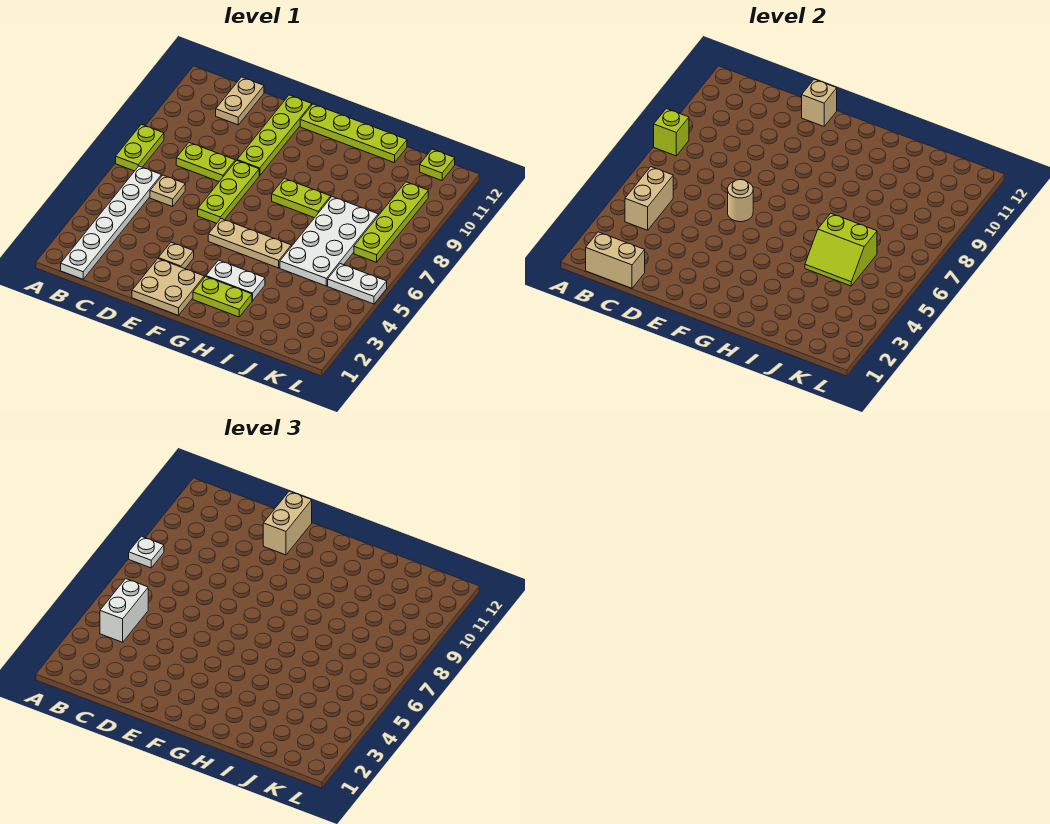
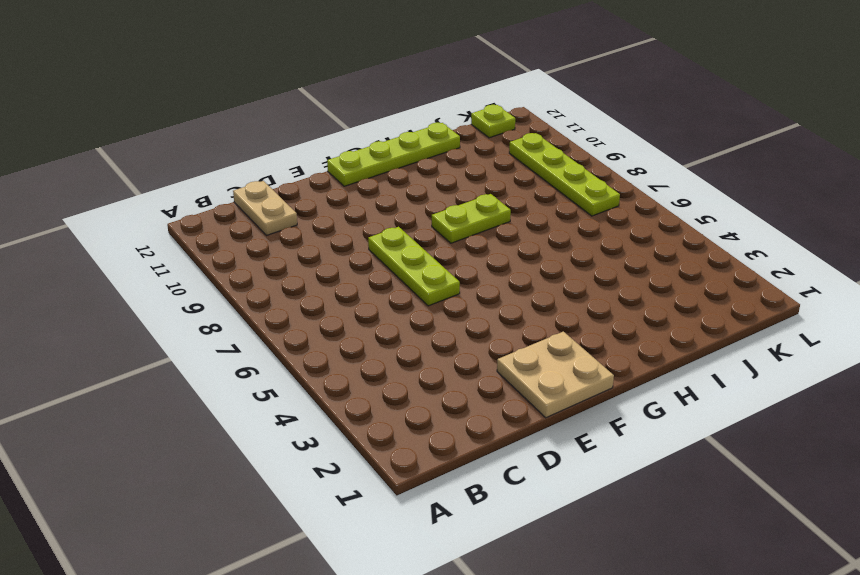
none -> lime plate A7:A8 level 1
none -> white plate B1:B6 level 1
none -> tan plate C6 level 1

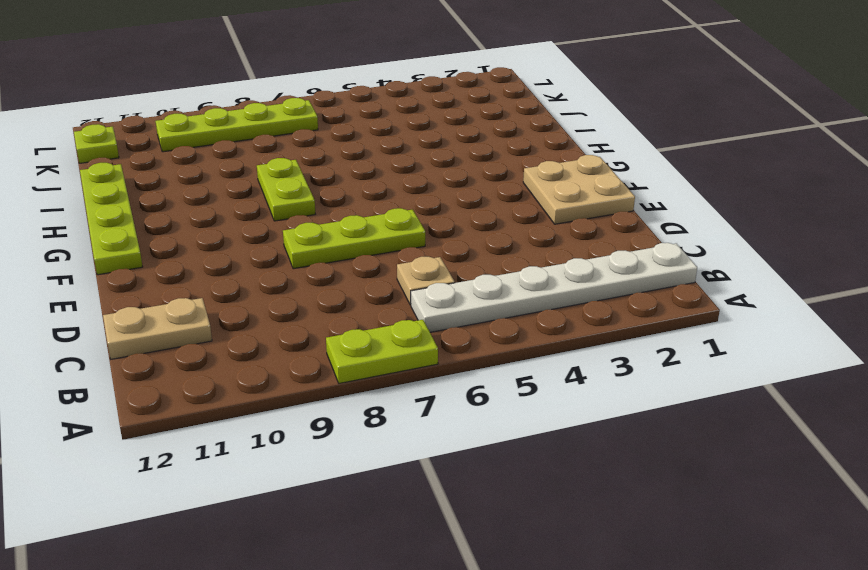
none -> lime plate C8:D8 level 1
none -> tan plate E3 level 1
none -> lime plate E9:E12 level 1

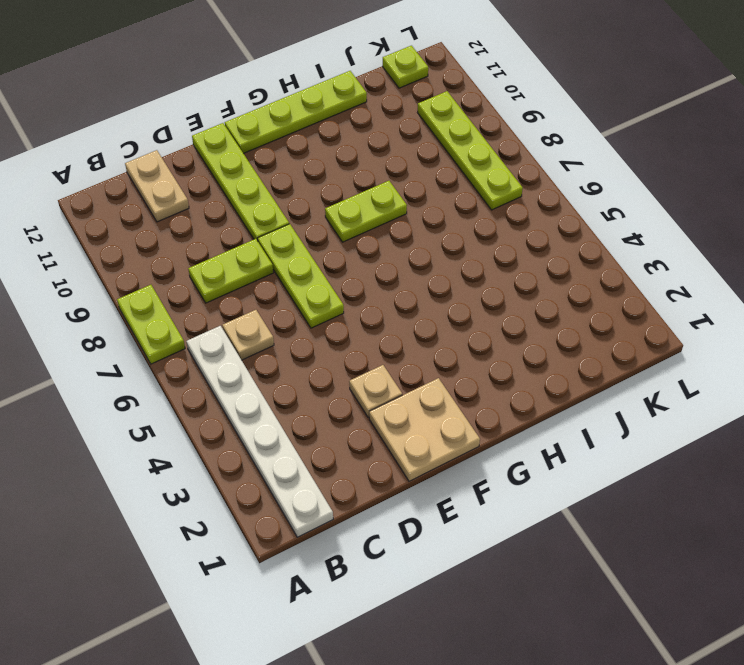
none -> tan plate F5:H5 level 1
none -> lime plate G2:H2 level 1
none -> white plate G3:H3 level 1

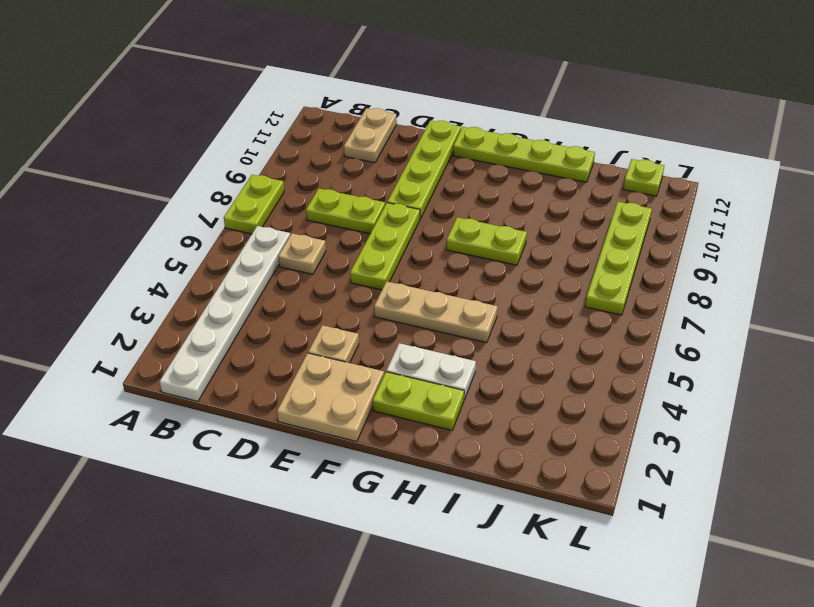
none -> white plate I5:J8 level 1
none -> white plate K5:L5 level 1
none -> lime brick A8 level 2

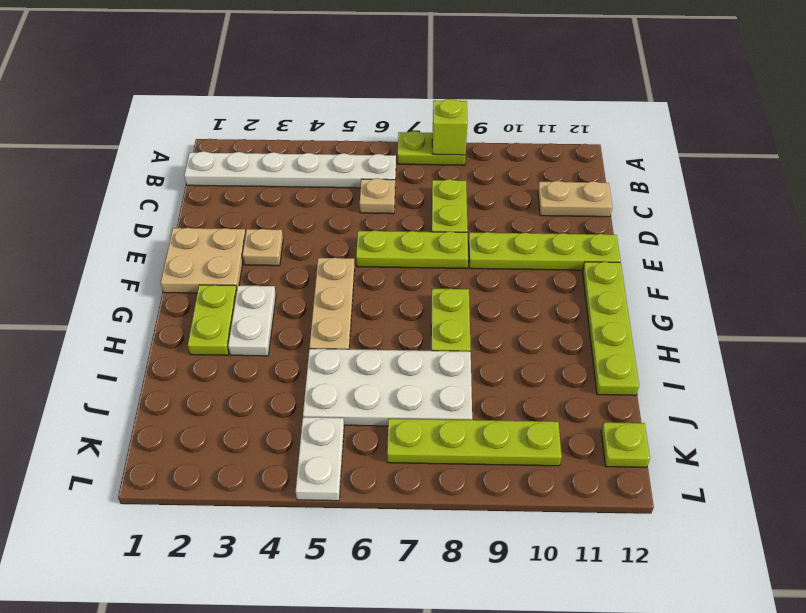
none -> tan brick B1:C1 level 2
none -> tan brick B4:B5 level 2
none -> tan round brick E6 level 2

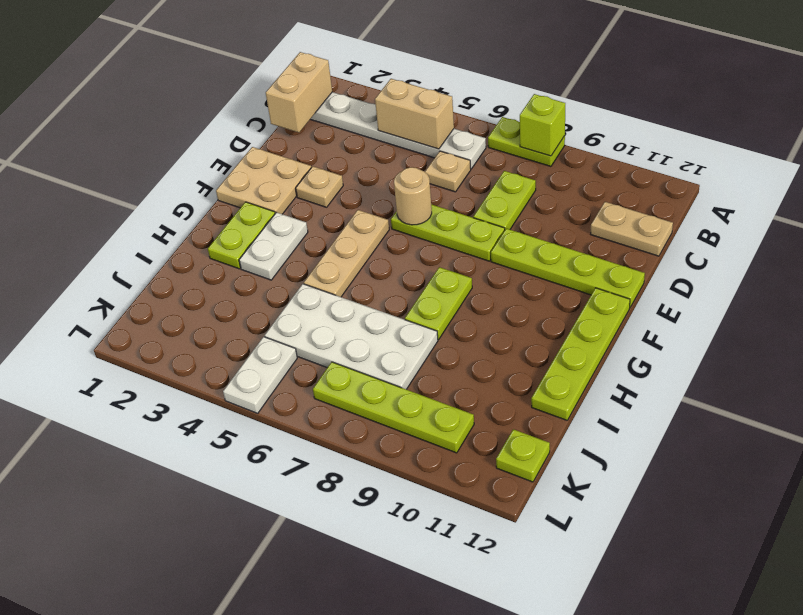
none -> tan brick E12 level 2
none -> lime slope I5:J6 level 2 top 6
none -> white plate A8 level 3

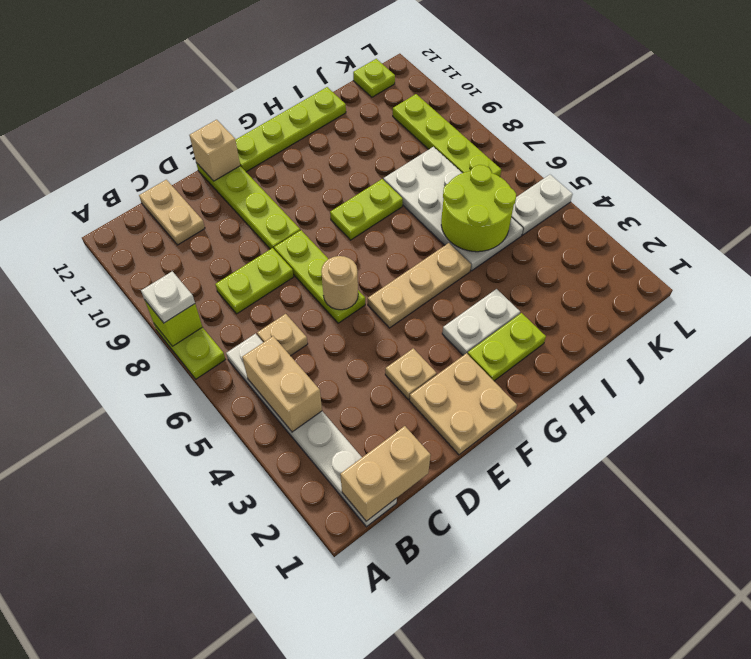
lime round brick I5:J6 level 2 -> lime slope I5:J6 level 2 top 6
none -> white brick B4:B5 level 3
none -> tan brick E11:E12 level 3

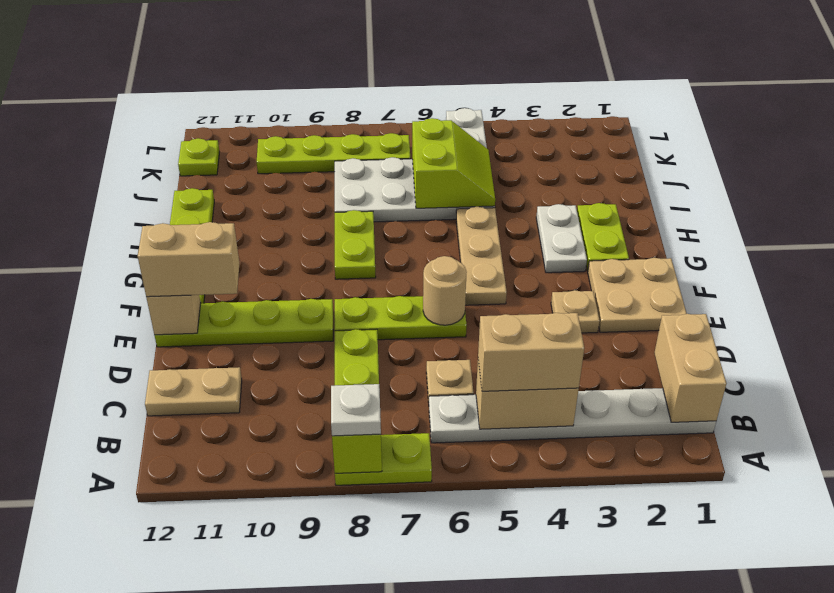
tan brick B4:B5 level 3 -> white brick B4:B5 level 3

